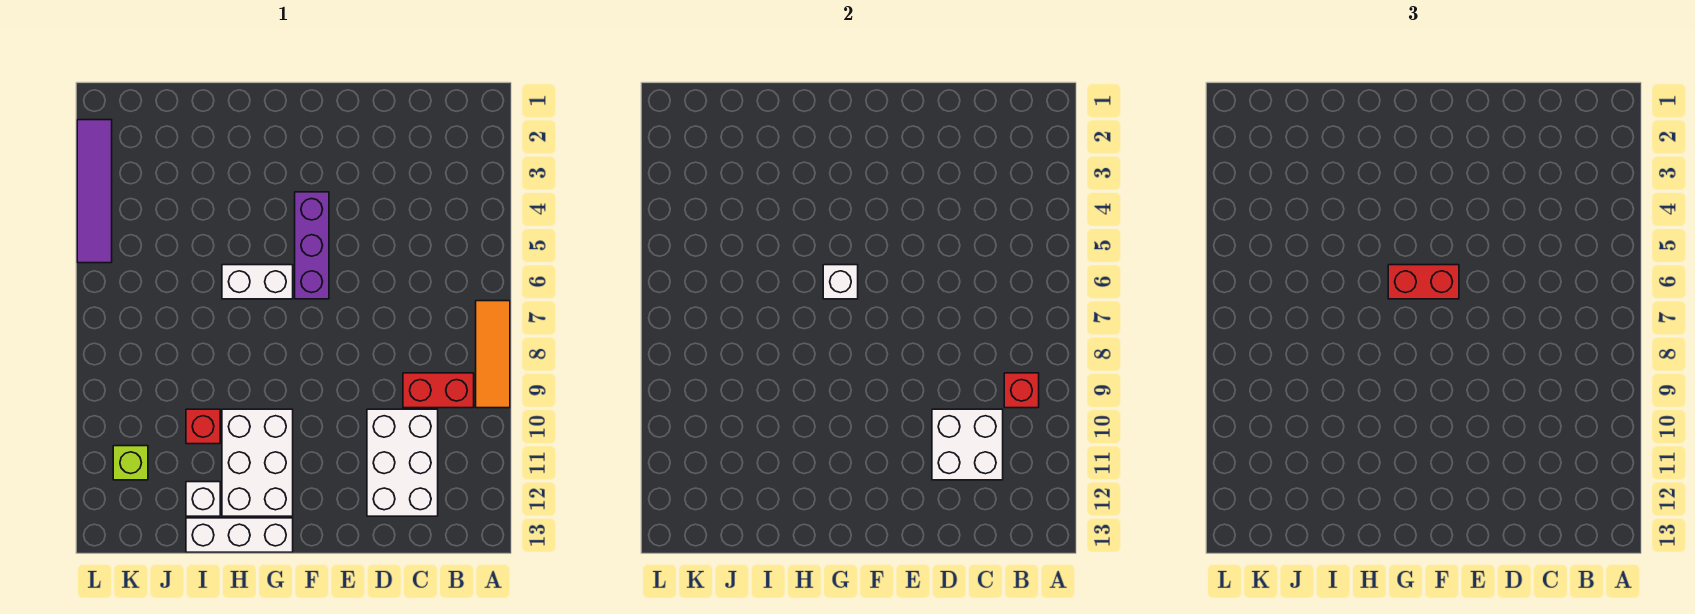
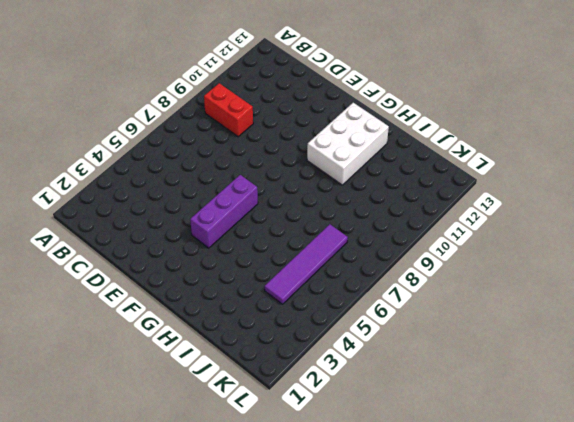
purple tile J4:J7 level 1 -> purple tile L2:L5 level 1
none -> orange tile A7:A9 level 1
none -> white brick C10:D12 level 1
none -> white brick G6:H6 level 1

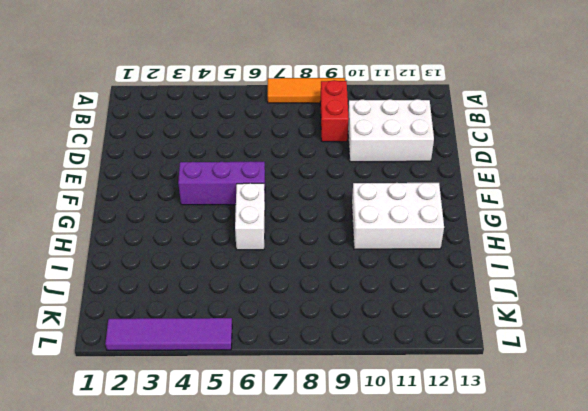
none -> white brick G13:I13 level 1
none -> red brick I10 level 1
none -> white brick I12 level 1

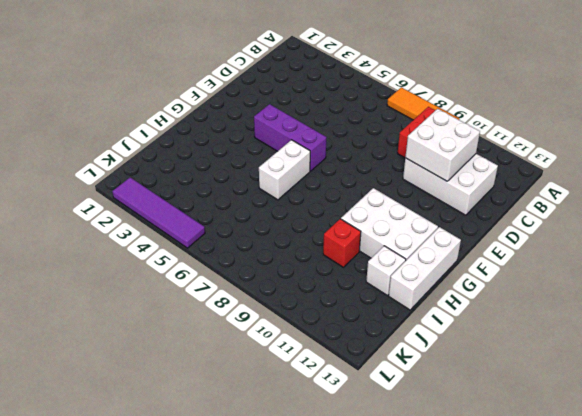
none -> lime brick K11 level 1
none -> red brick B9 level 2
none -> white brick G6 level 2

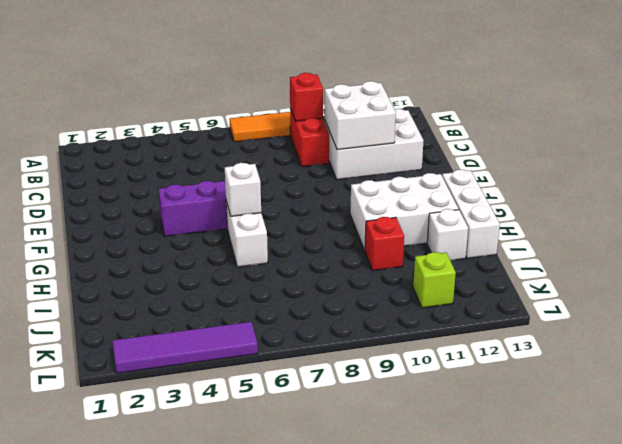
none -> red brick F6:G6 level 3

